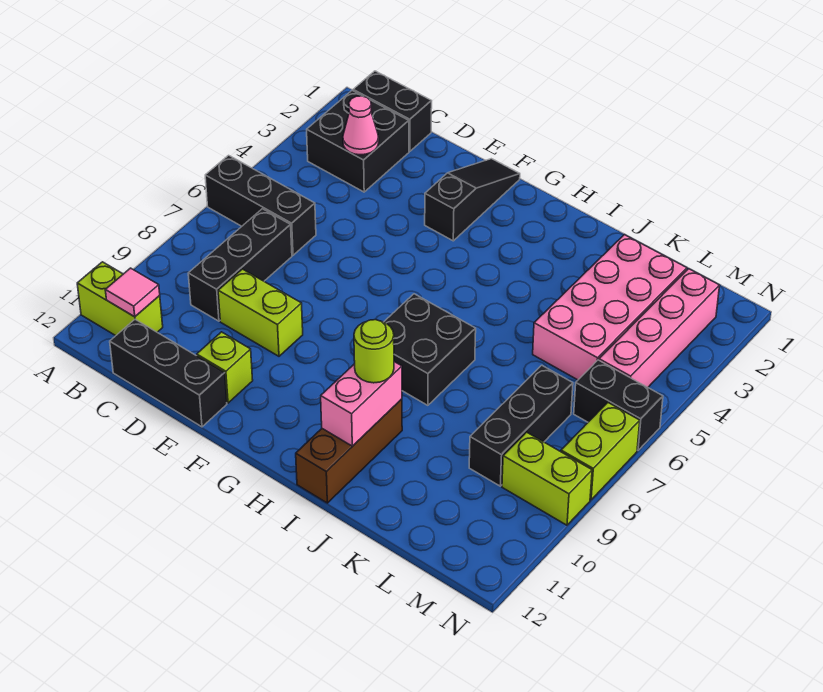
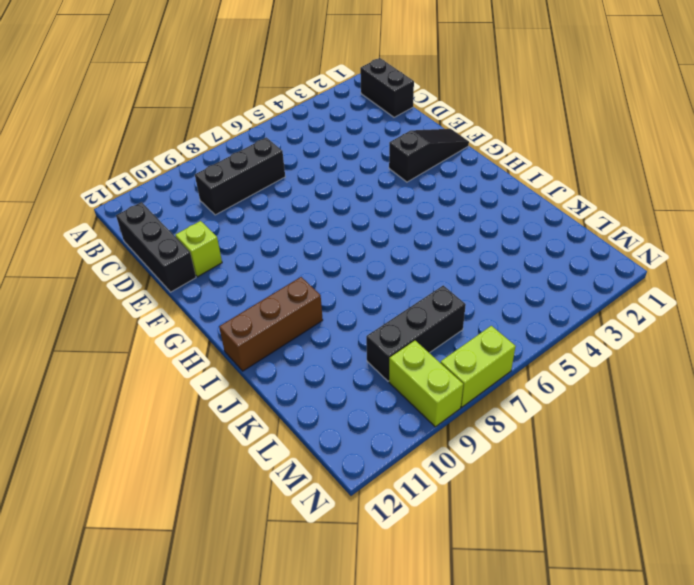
none -> black brick A6:C6 level 1
none -> lime brick A11:B11 level 1
none -> black brick B2:C3 level 1

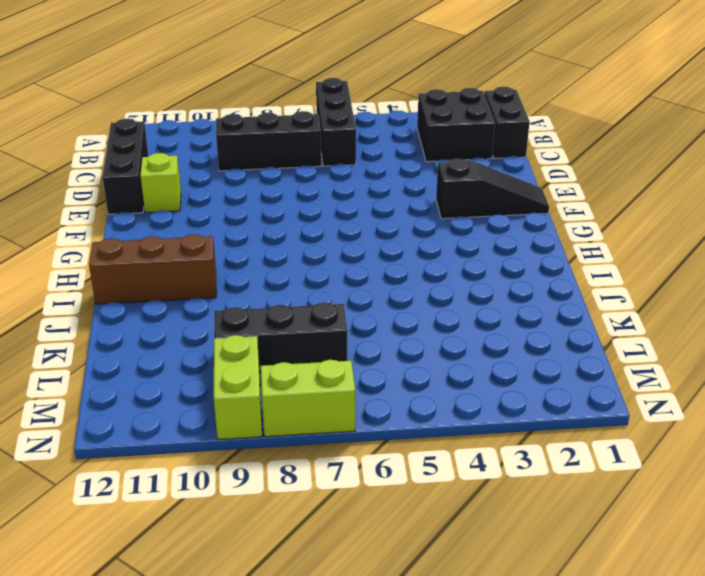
none -> lime brick A11:B11 level 1
none -> lime brick D9:E9 level 1
none -> black brick H7:I8 level 1

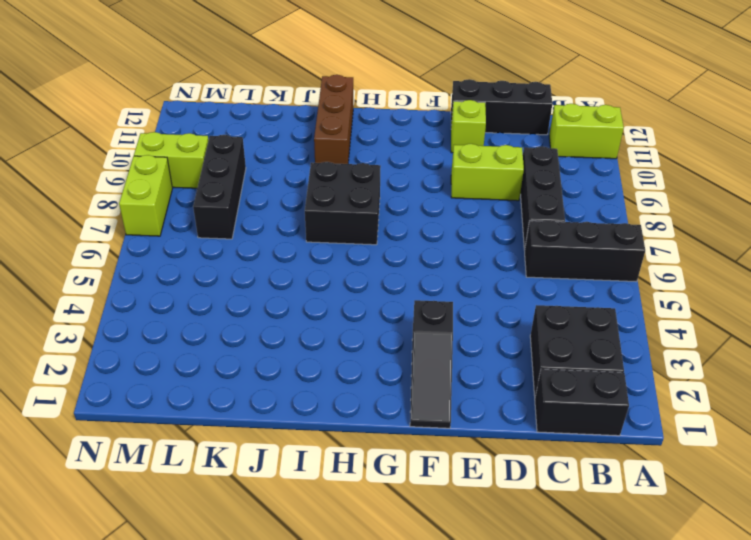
none -> pink brick K2:L5 level 1
none -> pink brick M2:M5 level 1
none -> black brick M6:N6 level 1

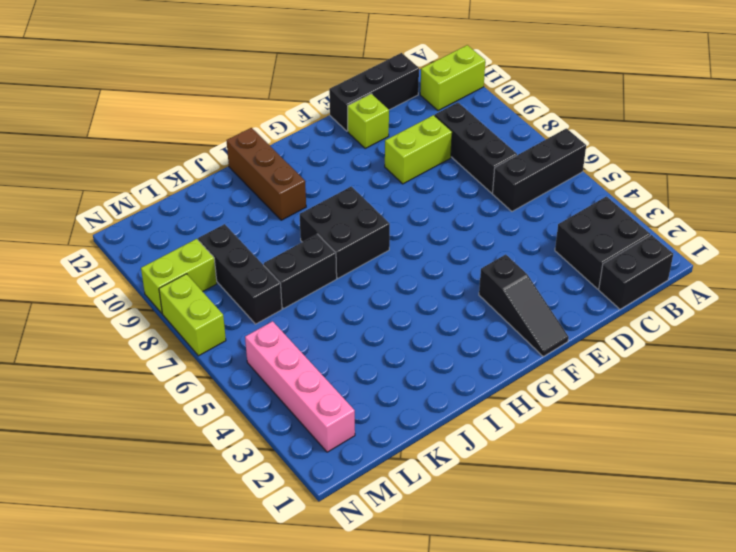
black brick J7:K7 level 1 -> black brick M6:N6 level 1
none -> pink brick K2:L5 level 1
none -> pink tile B11 level 2
none -> pink cone C3 level 2

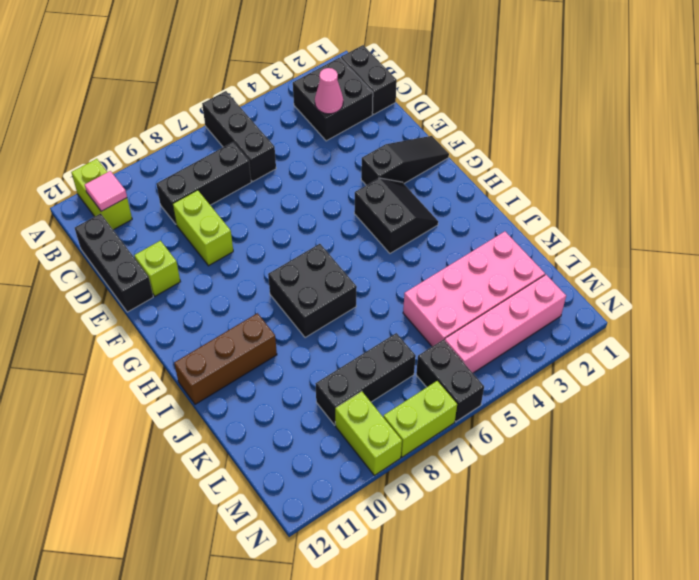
black slope G3:H4 level 1 top 4 -> none
none -> pink brick I10:I11 level 2
none -> lime round brick I10 level 3

